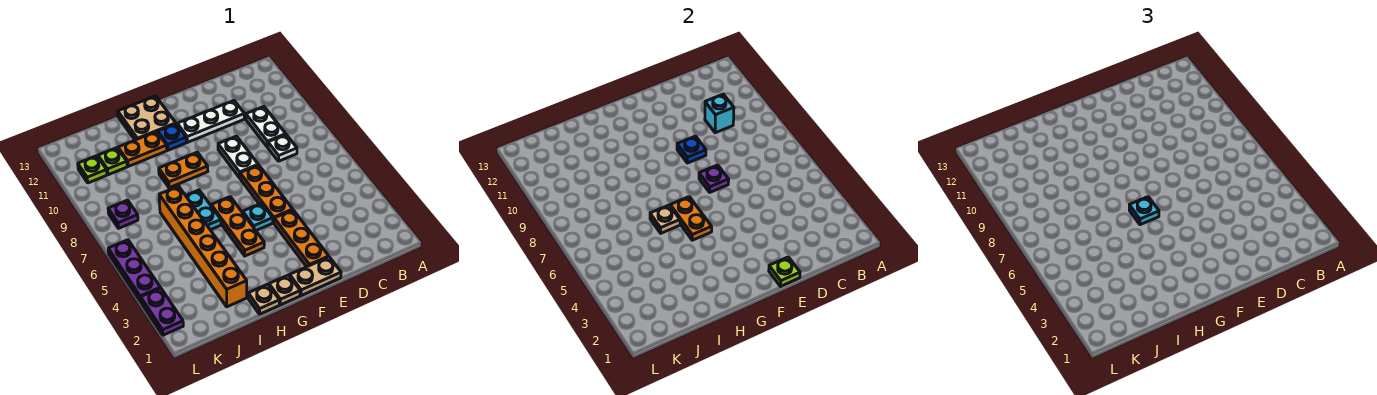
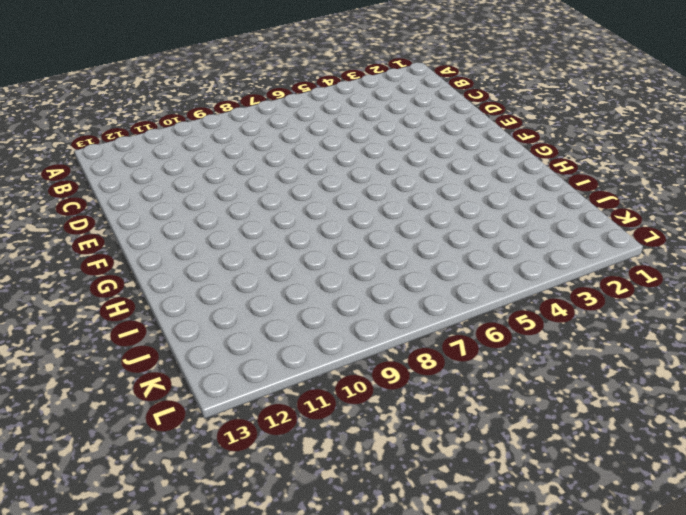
none -> white plate C8 level 1
none -> white plate C9:C10 level 1
none -> white plate D11:F11 level 1

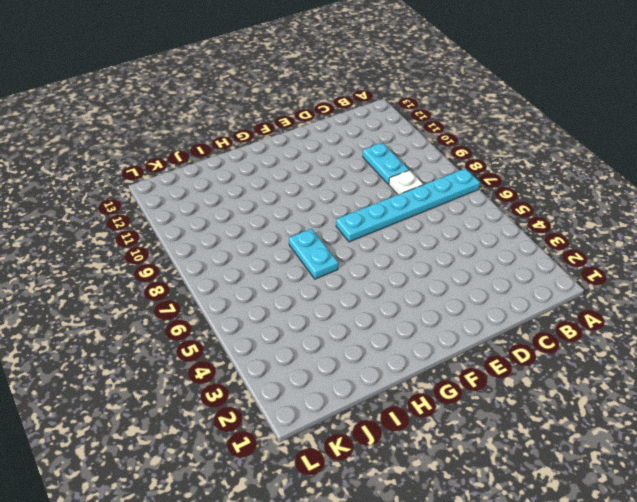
cyan plate A7:F7 level 1 -> orange plate E5:E7 level 1
cyan plate C9:C10 level 1 -> white plate C9:C10 level 1
none -> white plate D11:F11 level 1
none -> tan plate E1:F1 level 1
none -> orange plate E2:E4 level 1

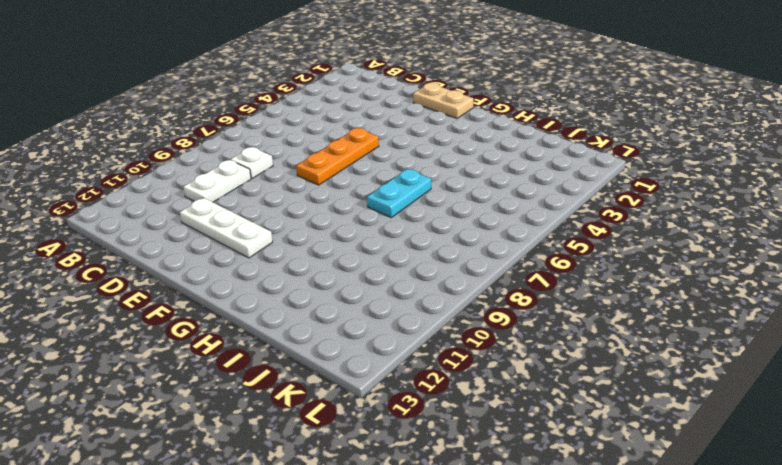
none -> orange plate E2:E4 level 1
none -> white plate E8:E9 level 1
none -> cyan plate F5 level 1

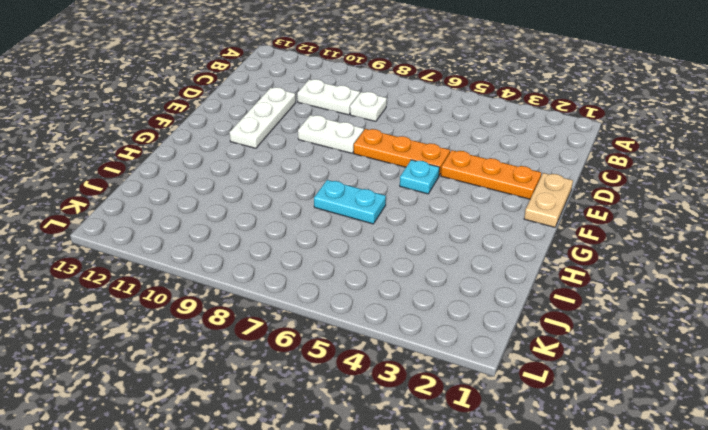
none -> tan plate G1 level 1
none -> orange plate G4:G6 level 1
none -> orange plate G9:H9 level 1

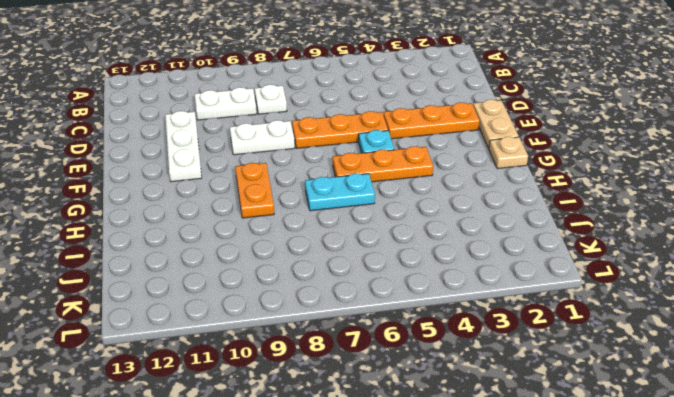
none -> blue plate G11 level 1
none -> tan plate G12:H13 level 1
none -> tan plate H1 level 1

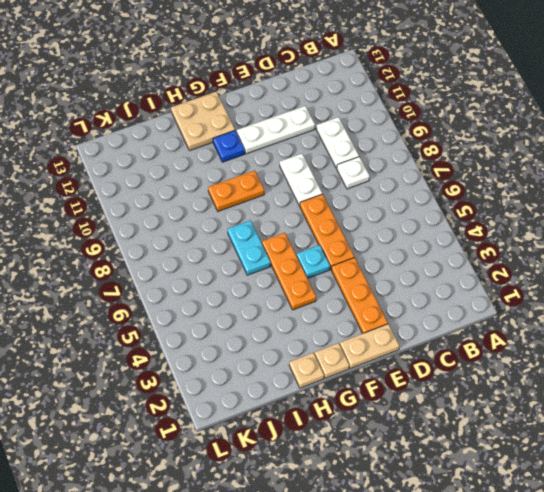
none -> orange plate H11:I11 level 1
none -> orange brick I2:I7 level 1
none -> lime plate J11 level 1

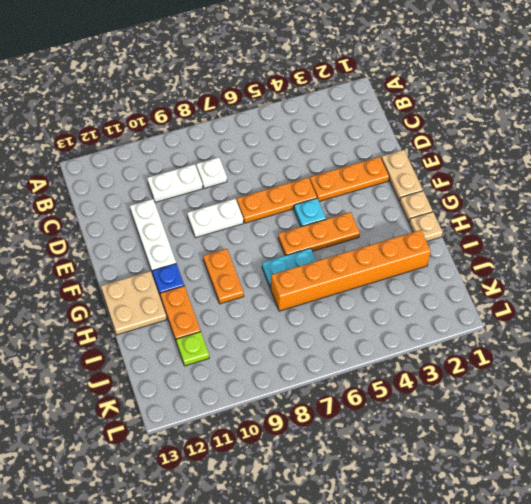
none -> purple plate K8 level 1
none -> lime plate K11 level 1
none -> purple plate L2:L3 level 1

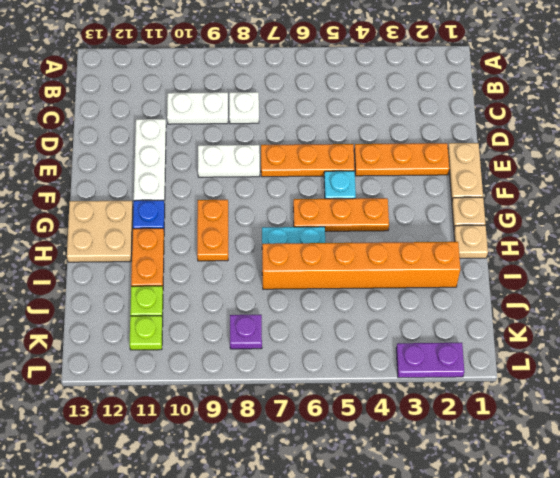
none -> purple plate L4:L6 level 1
none -> cyan brick C10 level 2
none -> lime plate E1 level 2

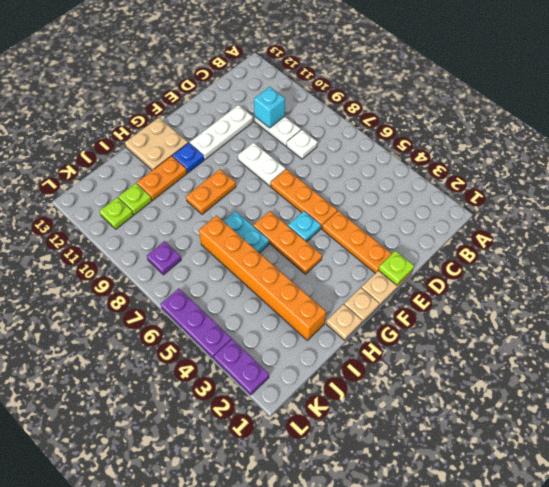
none -> purple plate E7 level 2
none -> blue plate E9 level 2
none -> orange plate G5:G6 level 2

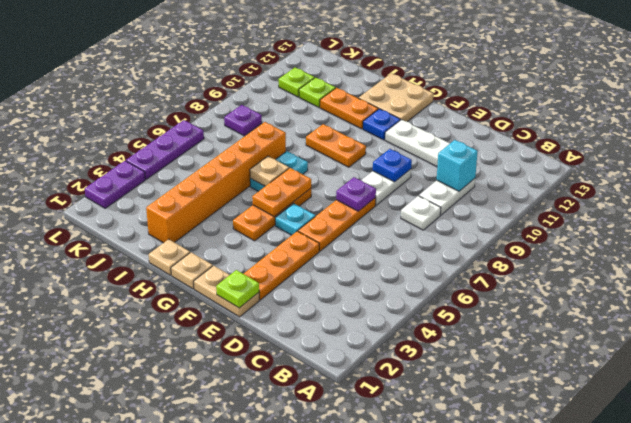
none -> cyan plate G6 level 3

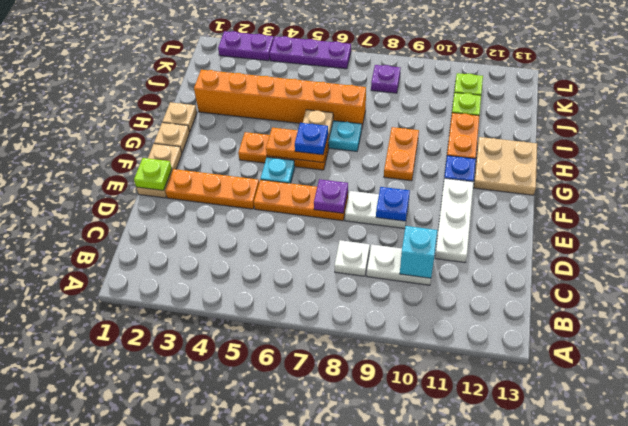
blue plate G6 level 3 -> cyan plate G6 level 3

